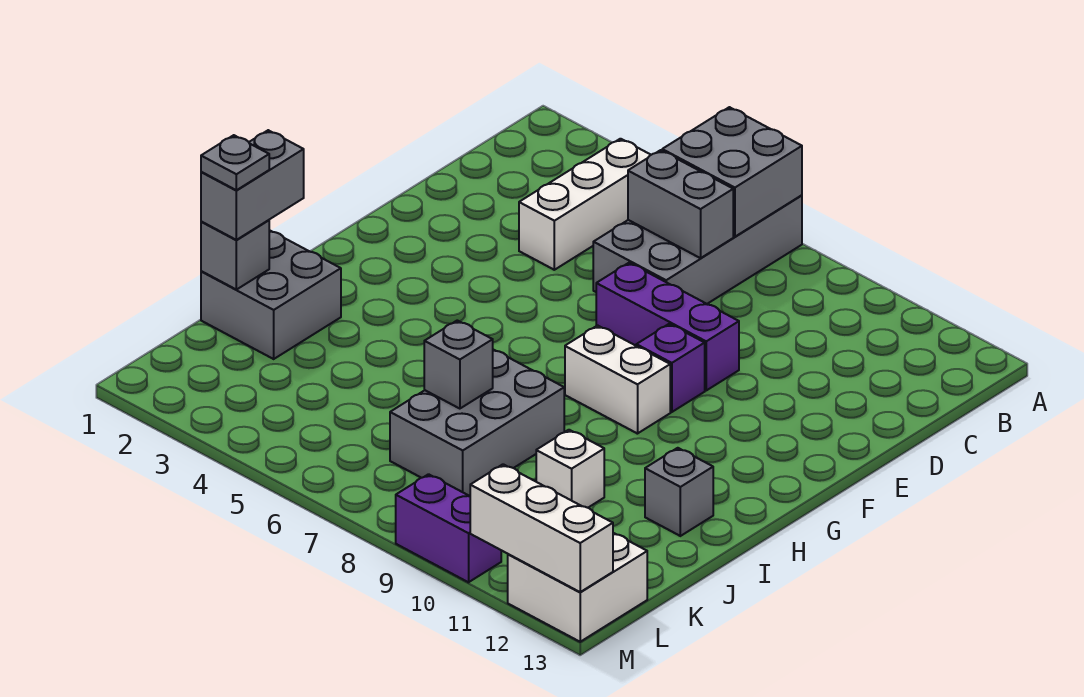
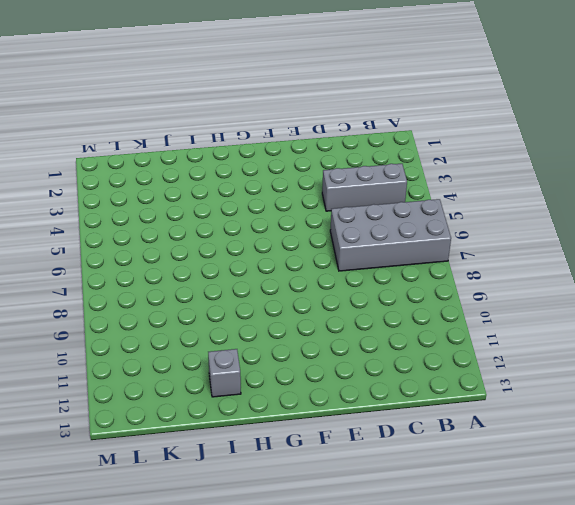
grey brick B4:D4 level 1 -> white brick B4:D4 level 1
none -> purple brick E7:E9 level 1
none -> purple brick F9 level 1
none -> white brick G8:G9 level 1

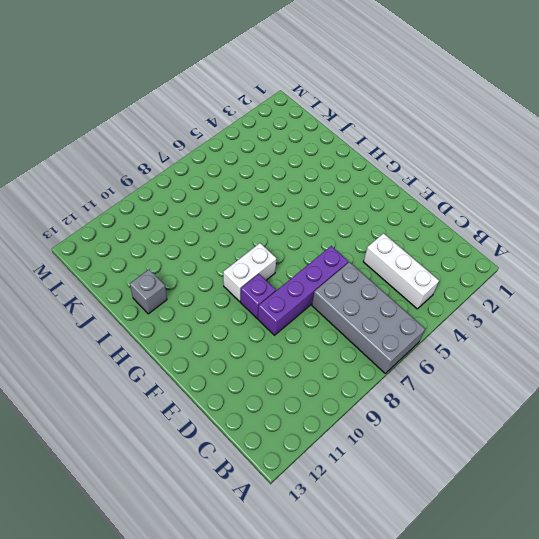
purple brick E6:E9 level 1 -> purple brick E7:E9 level 1
none -> grey brick I1:J2 level 1
none -> grey brick I7:K8 level 1
none -> white brick J10 level 1

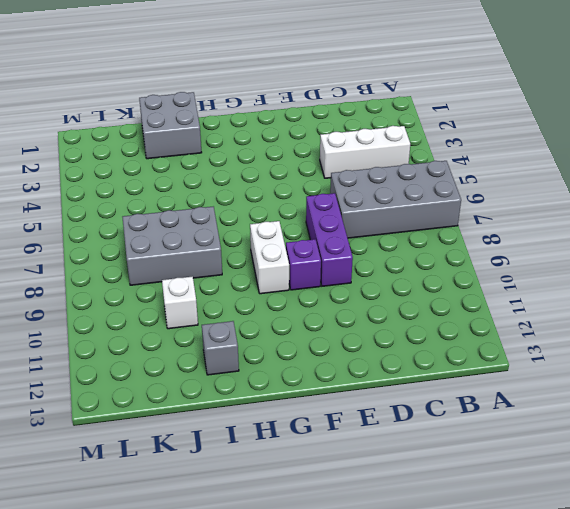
none -> white brick L12:M13 level 1
none -> purple brick M9:M10 level 1
none -> grey brick A6:B7 level 2

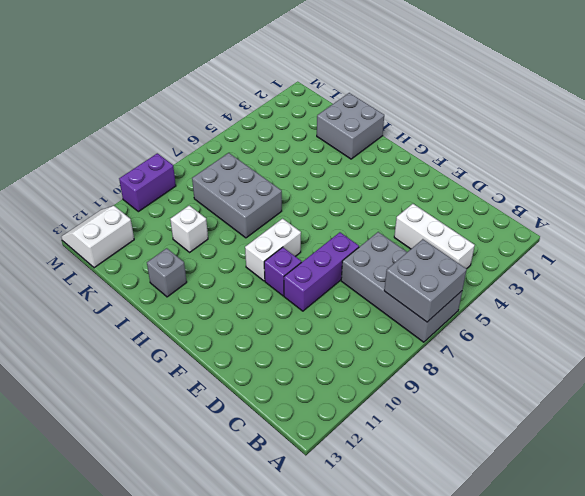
white slope L12:M13 level 1 top L -> white brick L12:M13 level 1
none -> grey brick C6:C7 level 2
none -> grey brick J1 level 2
none -> grey brick J7 level 2

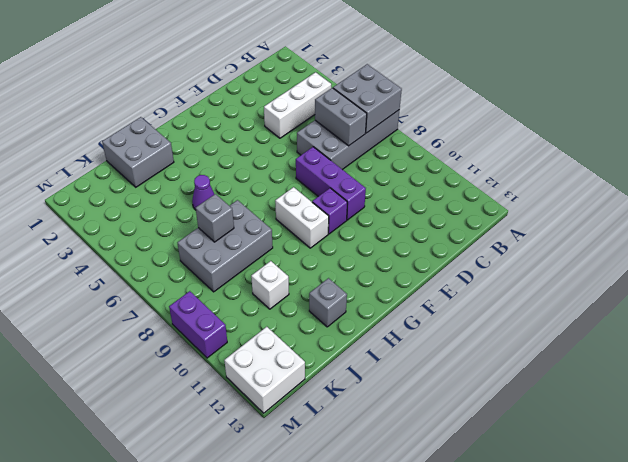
purple cone I5 level 1 -> none
none -> grey brick J1 level 2
none -> white brick M11:M13 level 2
none -> grey brick I1:J1 level 3

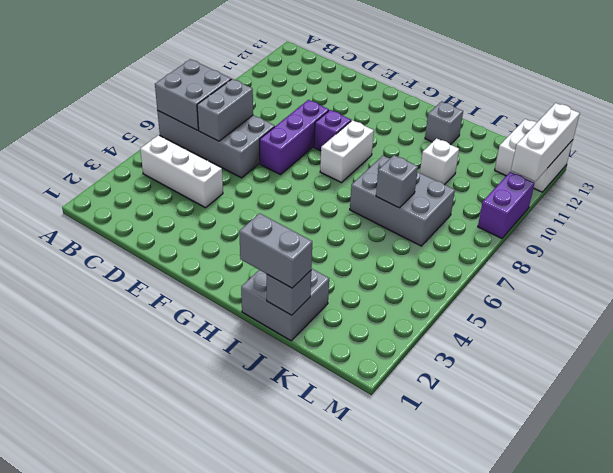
none -> grey plate J1 level 4

